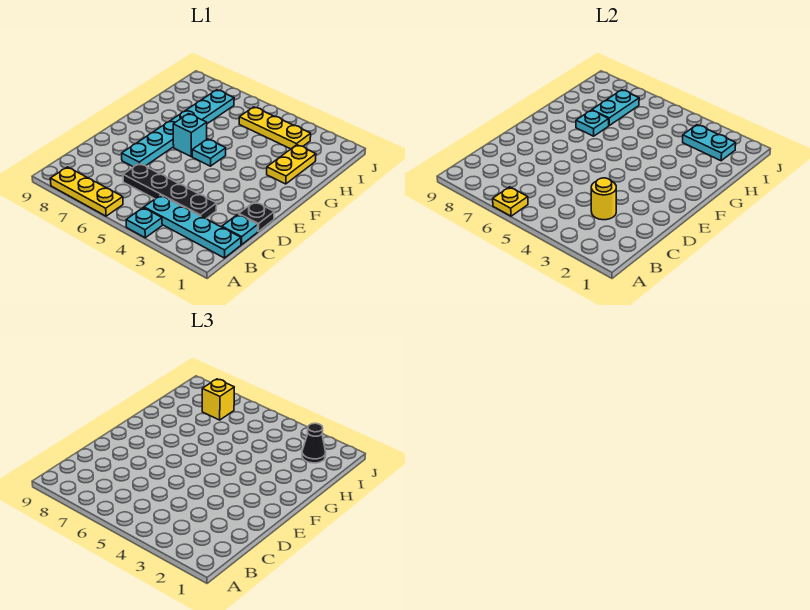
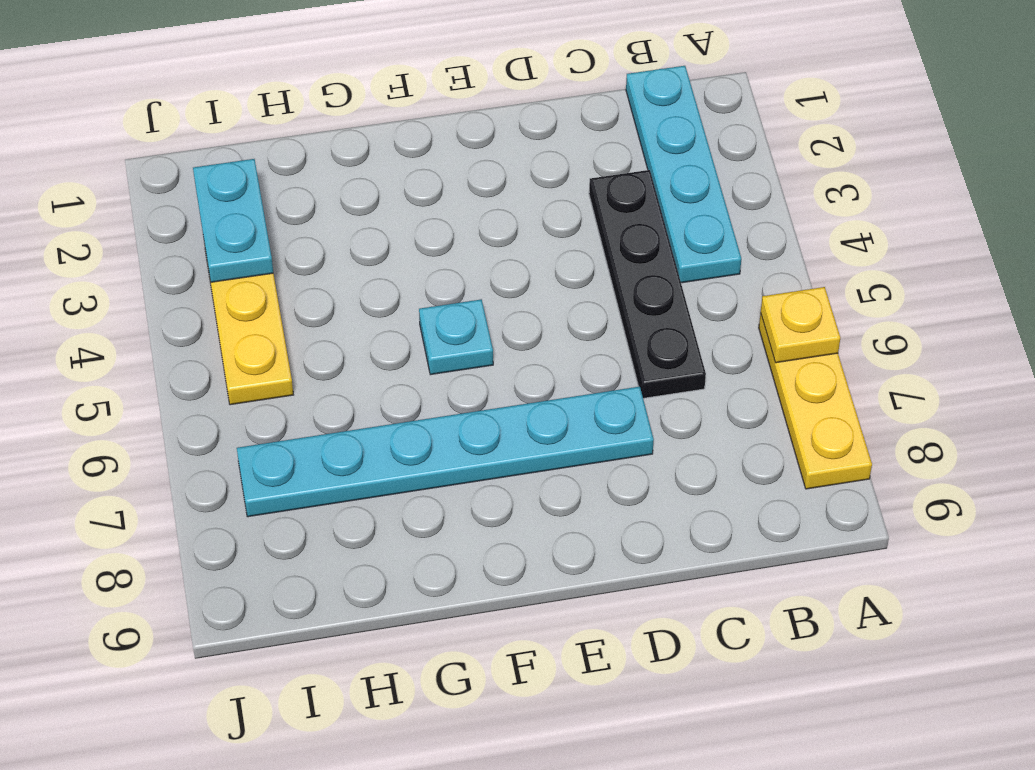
none -> cyan plate A4 level 1
none -> cyan plate C1 level 1
none -> black plate D1 level 1

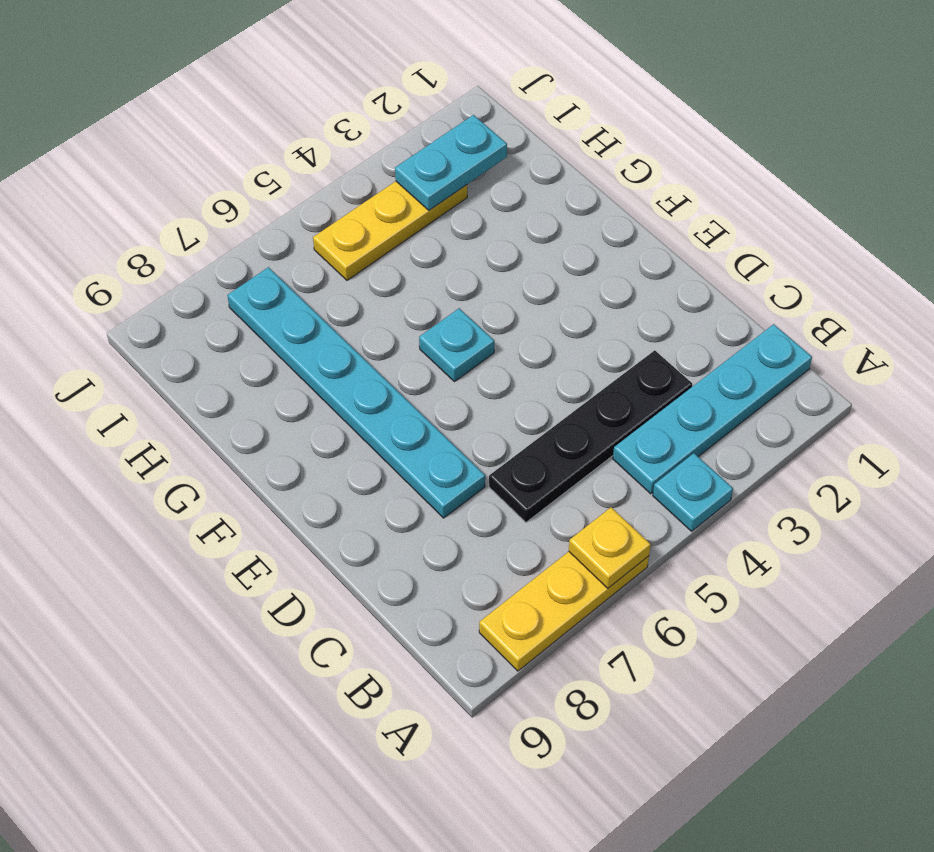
none -> cyan plate C1 level 1
none -> black plate D1 level 1
none -> cyan brick F6 level 1

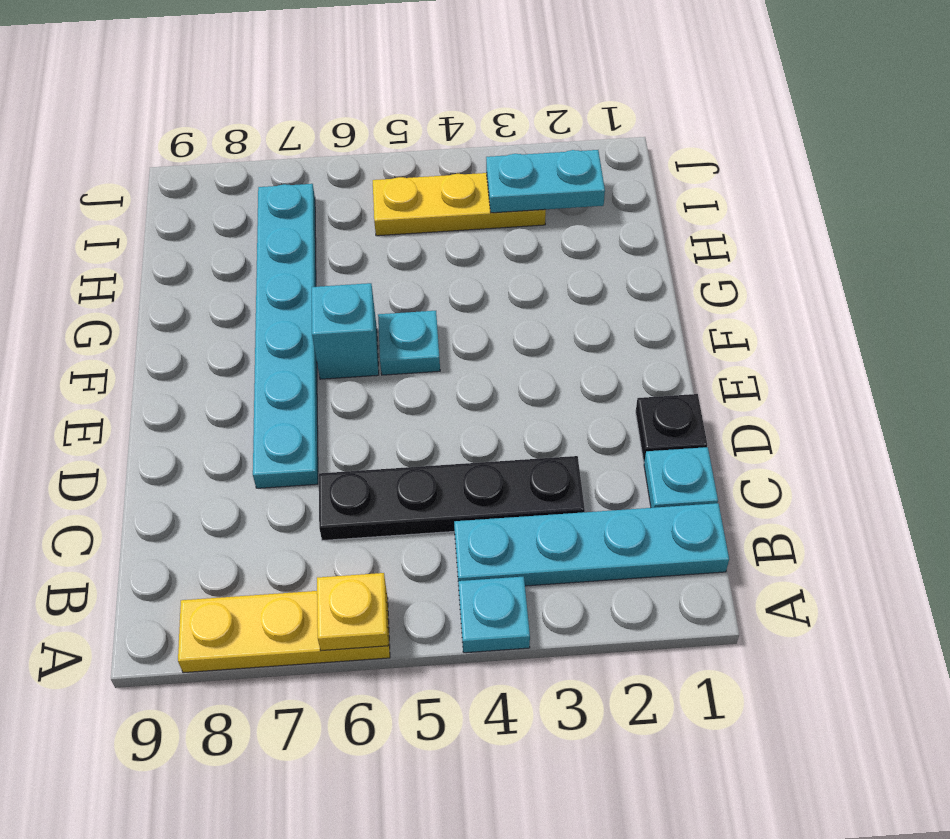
none -> yellow plate G2:H2 level 1
none -> yellow round brick C3 level 2
none -> cyan plate G7 level 2

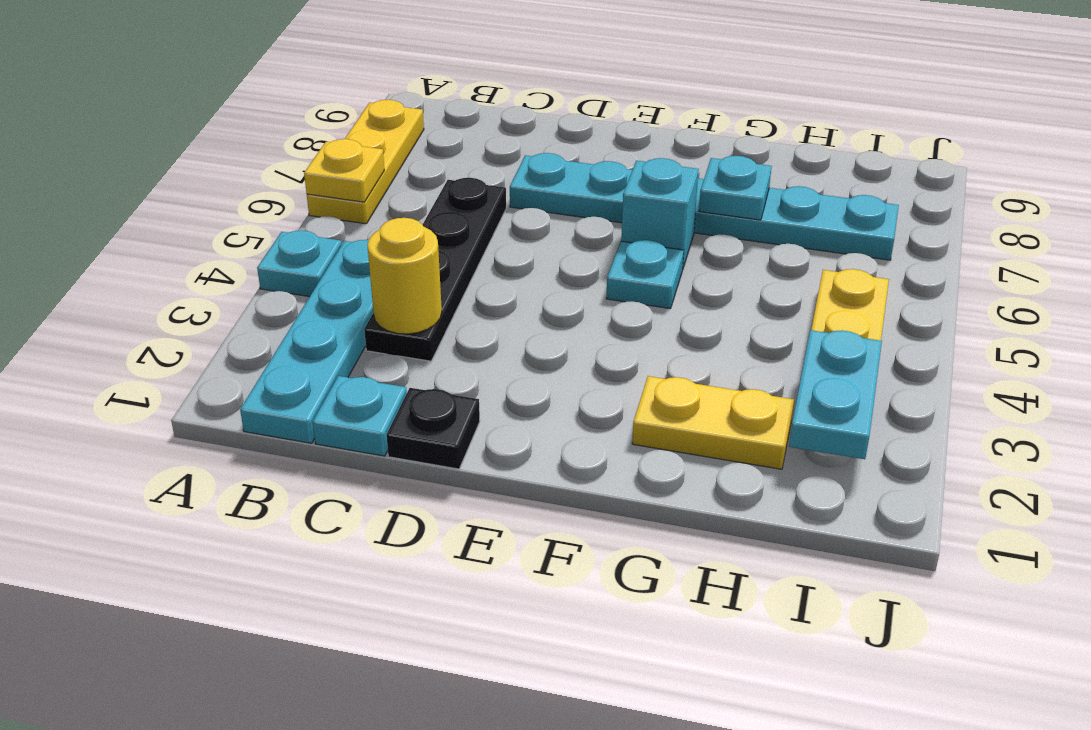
none -> cyan plate H7:I7 level 2
none -> black cone I2 level 3
none -> yellow brick I7 level 3

